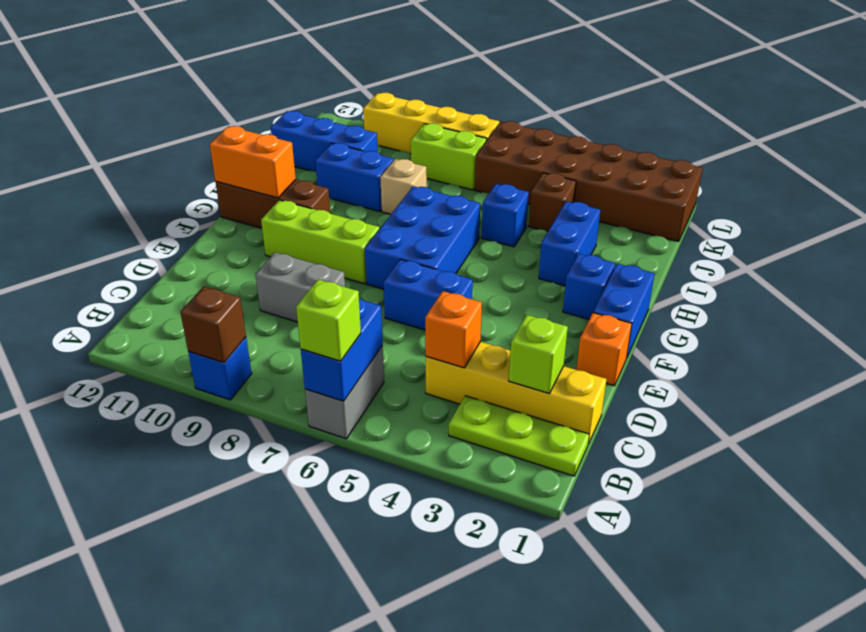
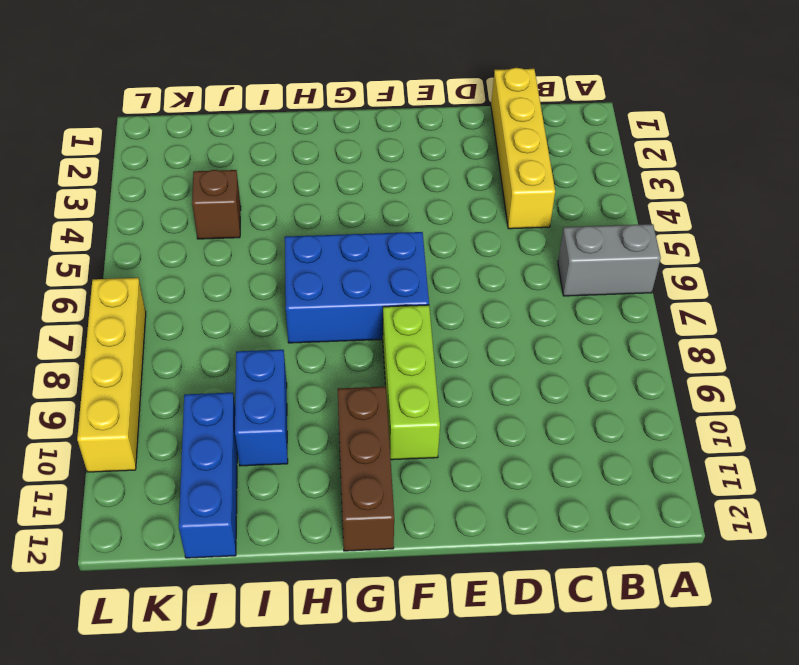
none -> blue brick A9 level 1
none -> lime plate B1:B3 level 1
none -> grey brick D8:D9 level 1

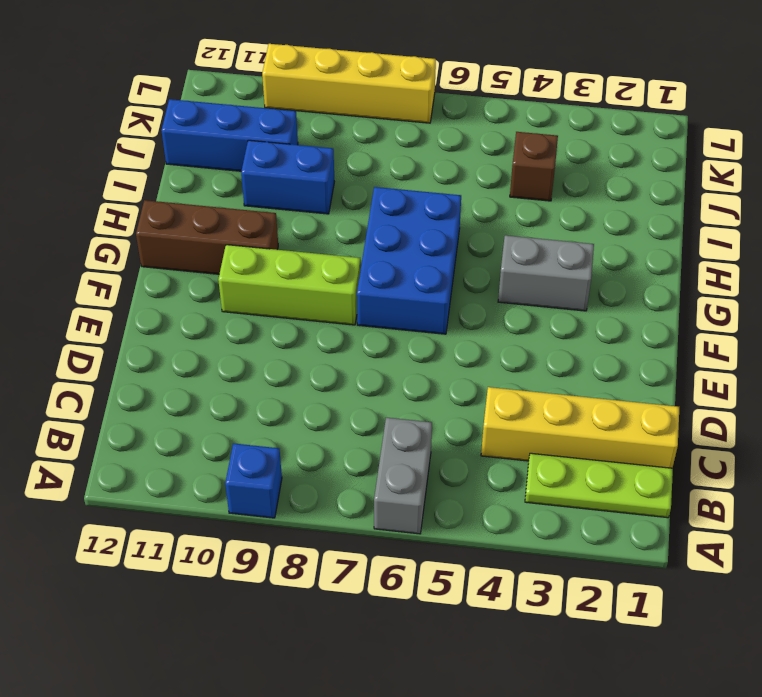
grey brick G3:G4 level 1 -> grey brick D8:D9 level 1
none -> orange brick E1 level 1
none -> blue brick E5:E6 level 1
none -> blue brick F1:G1 level 1

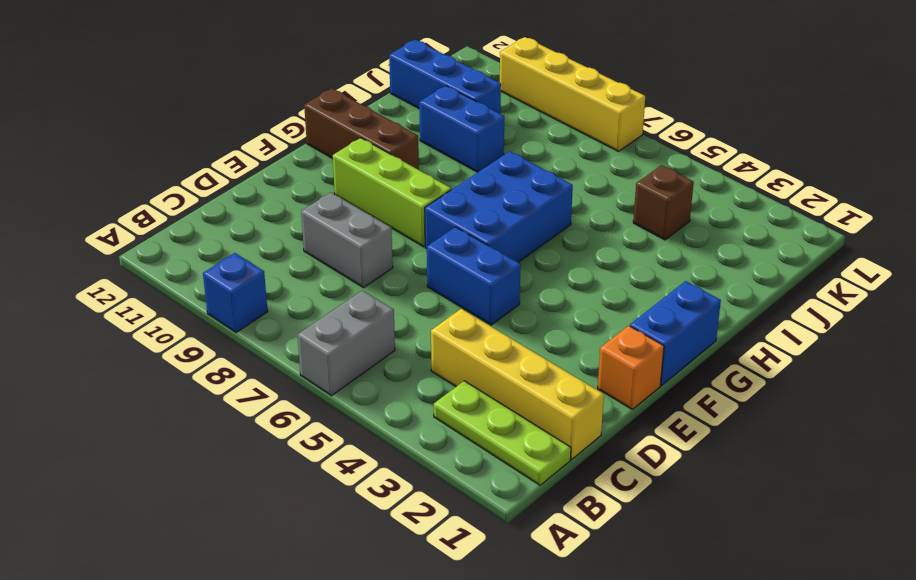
none -> blue brick G2 level 1
none -> blue brick H3:I3 level 1
none -> blue brick I5 level 1

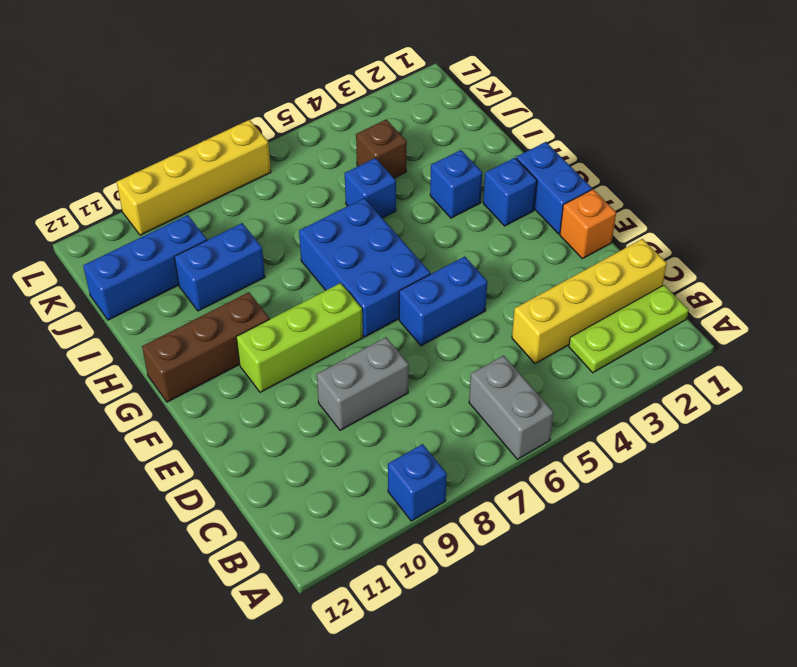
blue brick H3 level 1 -> blue brick H3:I3 level 1
none -> tan brick I8 level 1
none -> brown brick K1:L6 level 1
none -> lime brick K7:K8 level 1

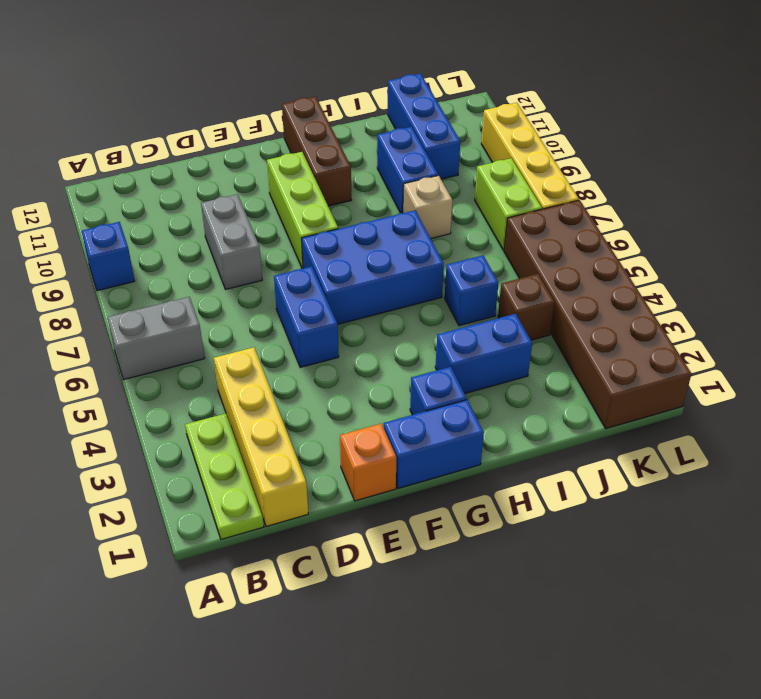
none -> blue brick A6:B6 level 2
none -> brown brick A9 level 2
none -> lime brick C2 level 2

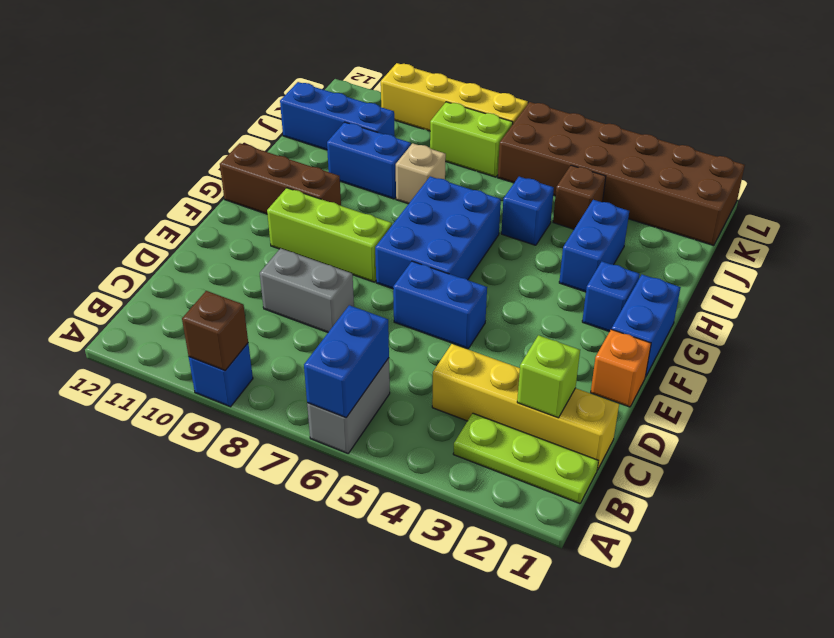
none -> orange brick C4 level 2
none -> orange brick G11:G12 level 2
none -> lime brick A6 level 3

